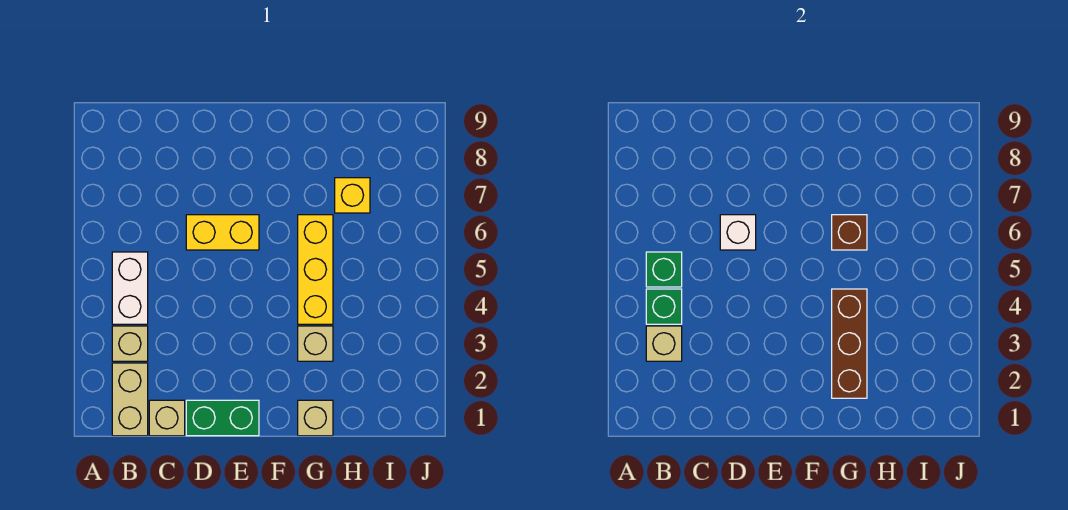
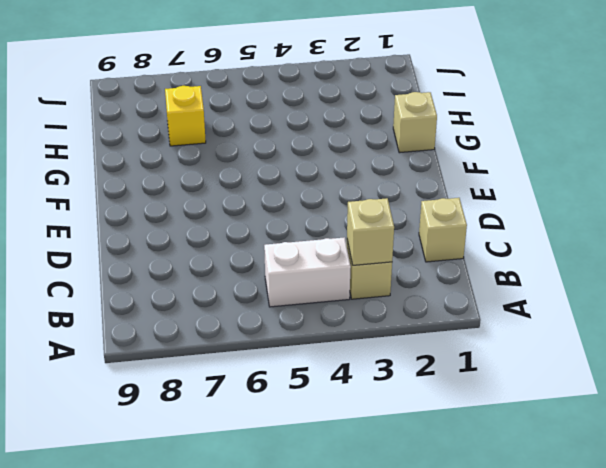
none -> tan brick B1:B2 level 1
none -> green brick D1:E1 level 1
none -> yellow brick D6:E6 level 1

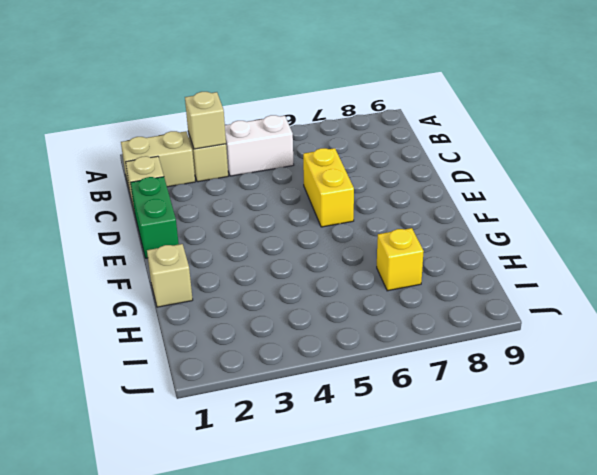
none -> tan brick G3 level 1
none -> yellow brick G4:G6 level 1
none -> green brick B4 level 2

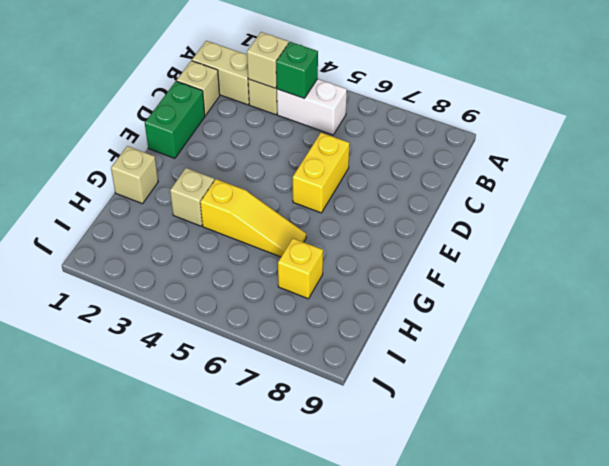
yellow slope G4:G6 level 1 top 4 -> yellow brick G4:G6 level 1
none -> green brick B5 level 2
none -> white brick D6 level 2
none -> brown brick G2:G4 level 2

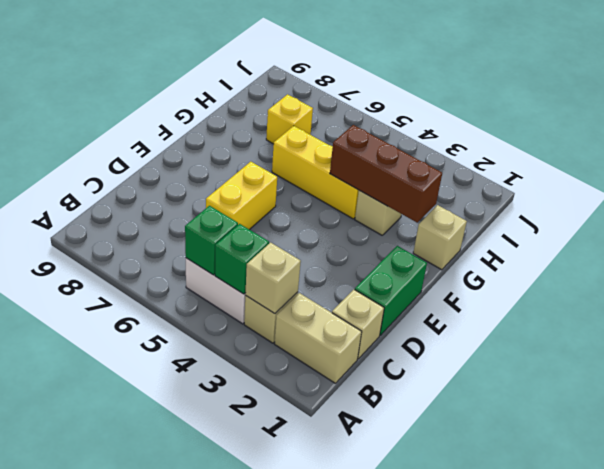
none -> white brick D6 level 2
none -> brown brick G6 level 2

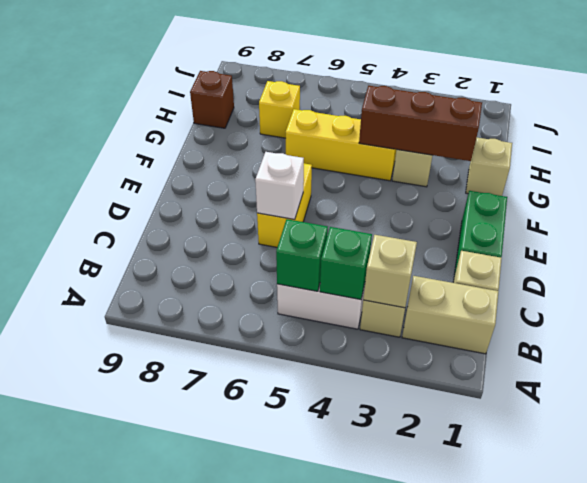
brown brick H9 level 1 -> brown brick G6 level 2

